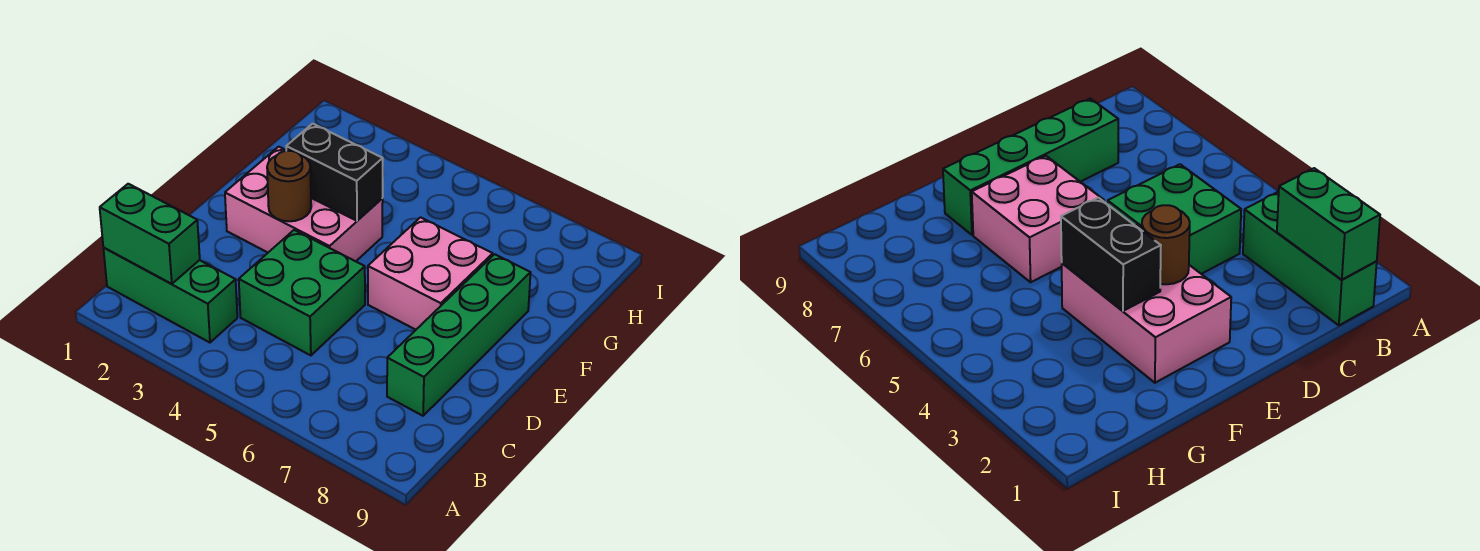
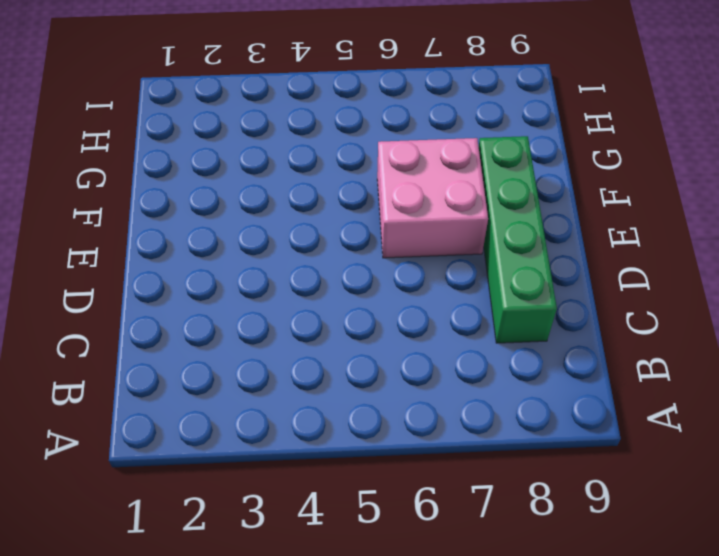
none -> green brick B1:B3 level 1
none -> green brick C4:D5 level 1

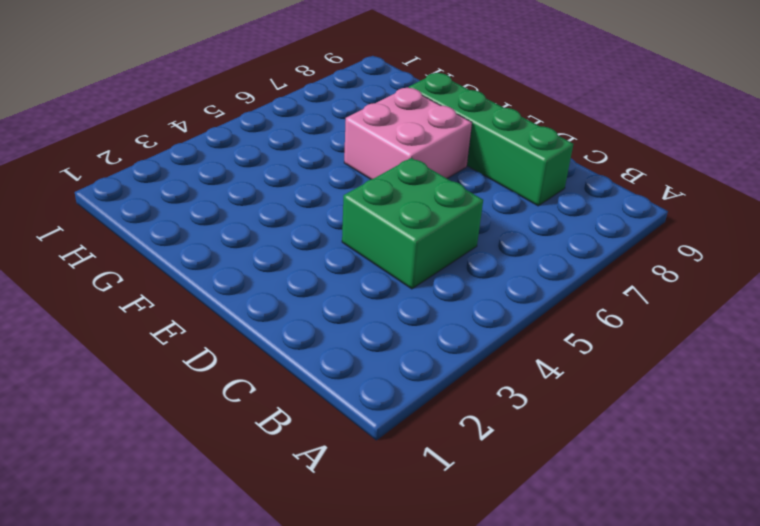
none -> green brick B1:B3 level 1
none -> pink brick E2:F4 level 1

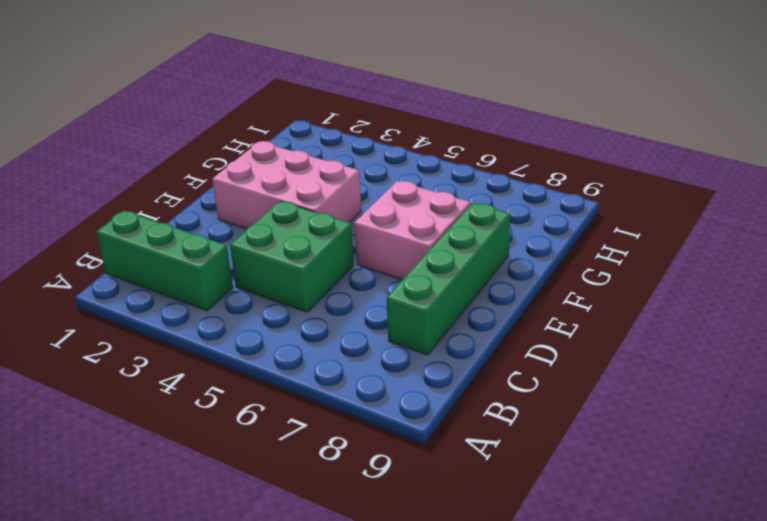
none -> green brick B1:B2 level 2
none -> brown round brick E3 level 2

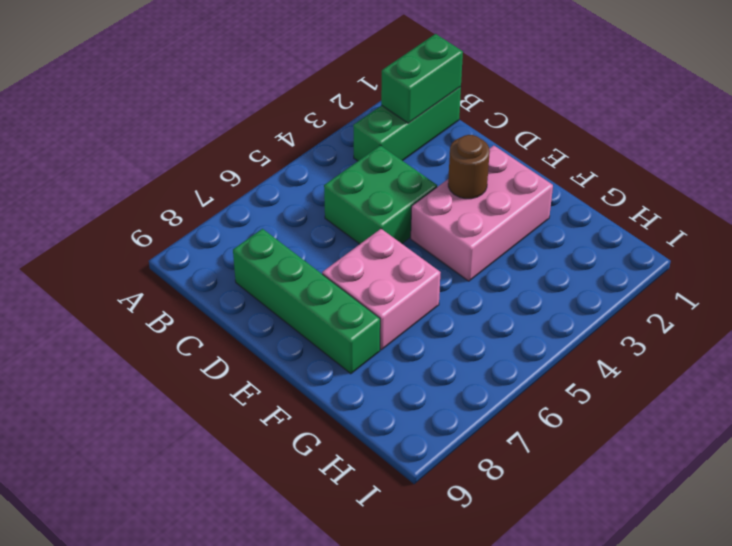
none -> black brick F3:F4 level 2

